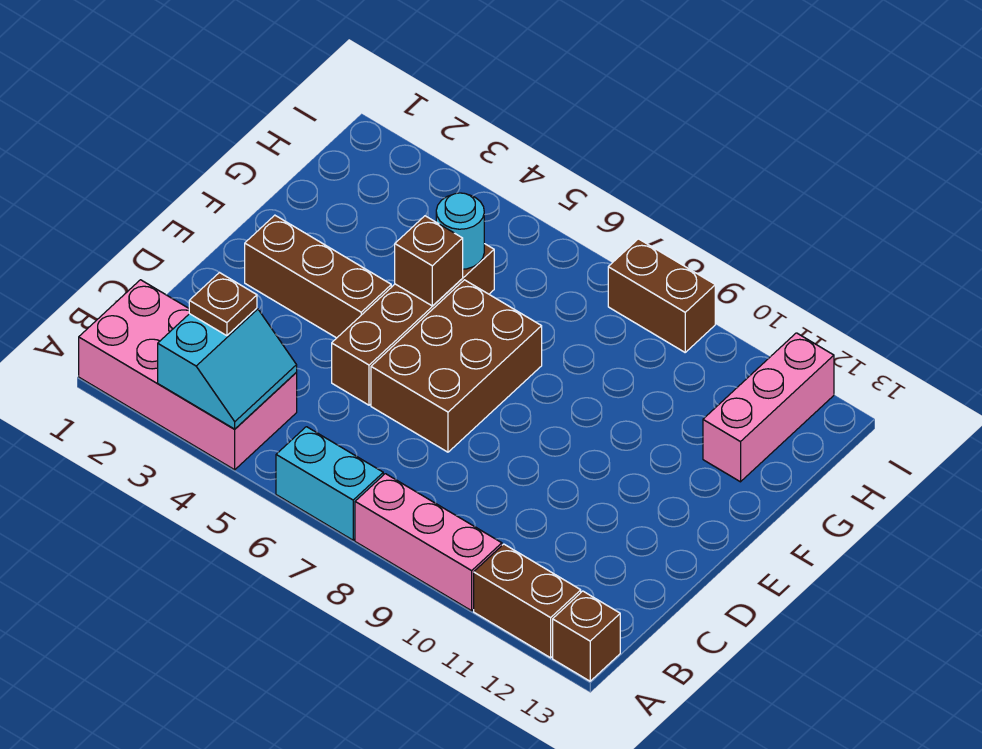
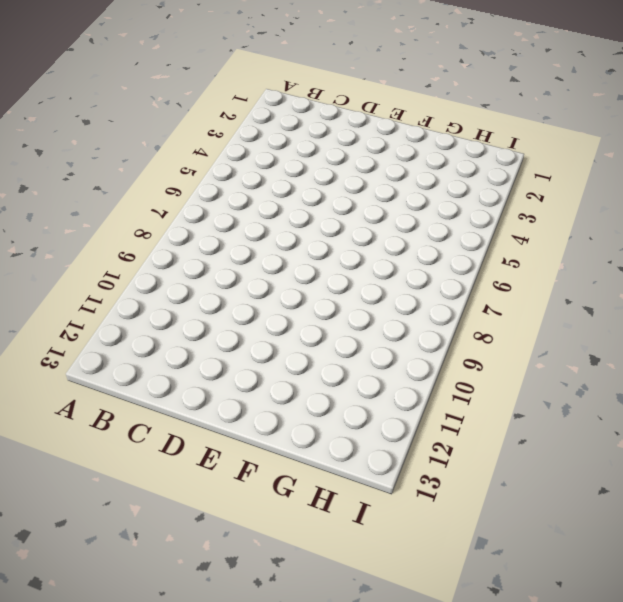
none -> pink brick A1:B4 level 1
none -> cyan brick A6:A7 level 1
none -> pink brick A8:A10 level 1

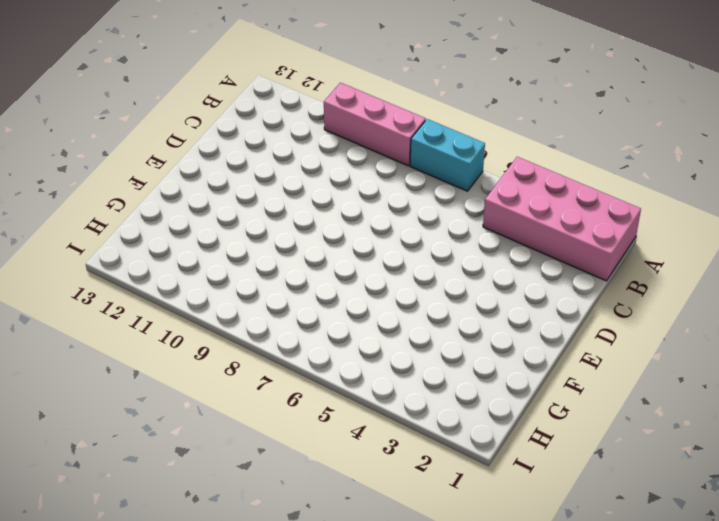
none -> brown brick A11:A12 level 1
none -> brown brick A13 level 1
none -> brown brick D5:G5 level 1

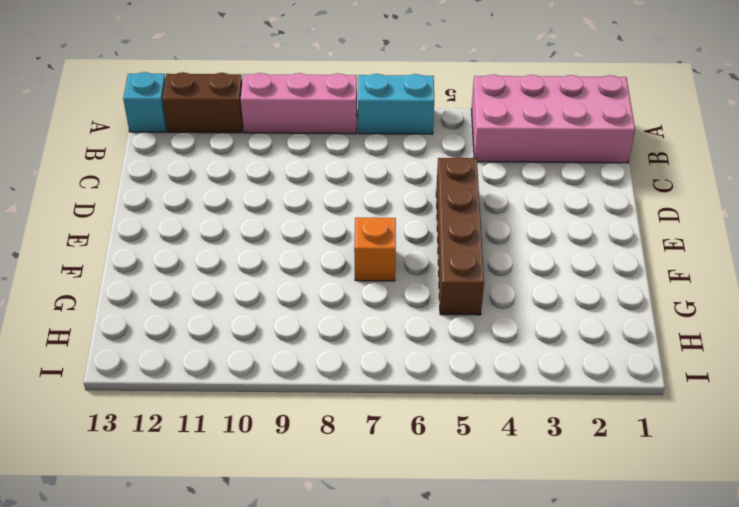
cyan brick A13 level 1 -> brown brick A13 level 1
orange brick F7 level 1 -> brown brick D6:F7 level 1
none -> brown brick E2:E4 level 1
none -> pink brick G12:I12 level 1
none -> brown brick I8:I9 level 1

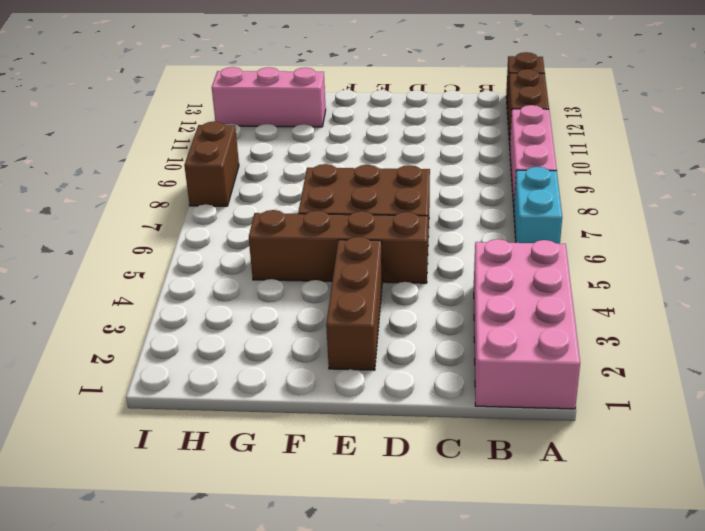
none -> cyan slope A3:B4 level 2 top 3
none -> brown brick F5 level 2
none -> cyan round brick G5 level 2

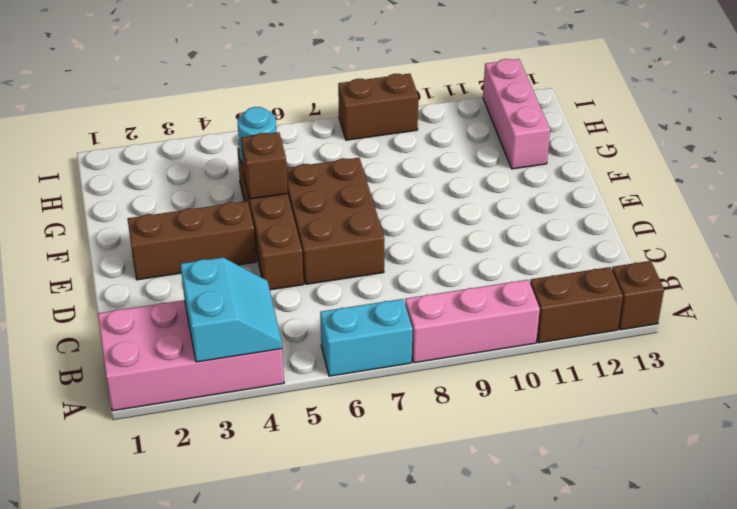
none -> brown plate B3 level 3

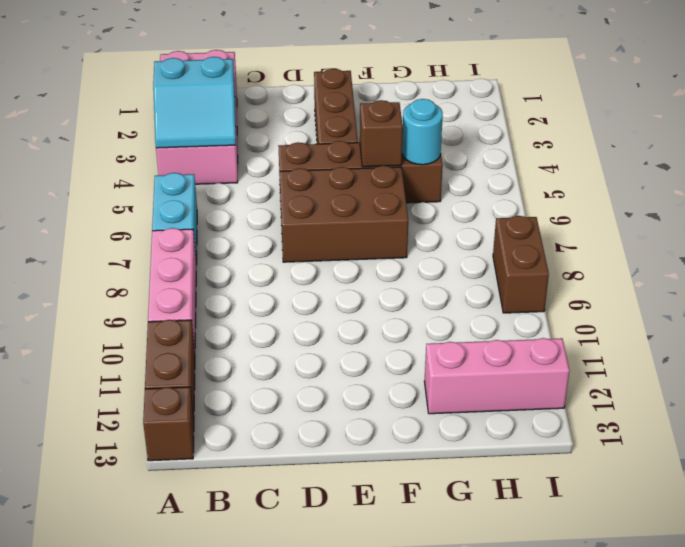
none -> brown plate B3 level 3

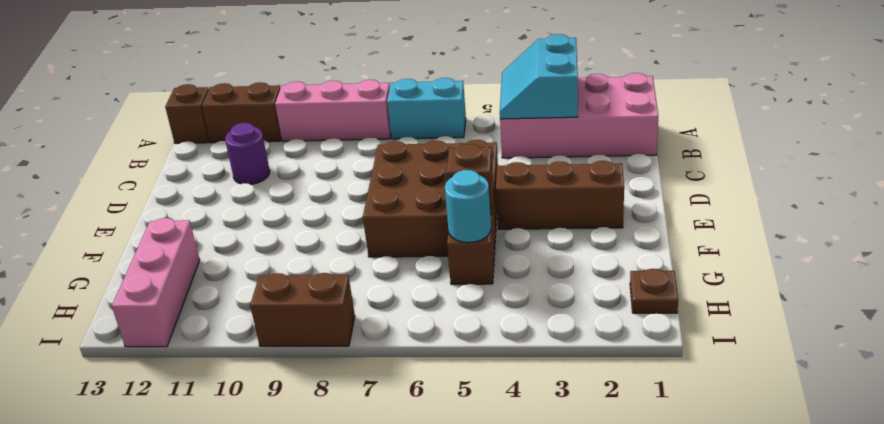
purple round brick C11 level 1 -> none
brown plate H1 level 1 -> brown plate B3 level 3

